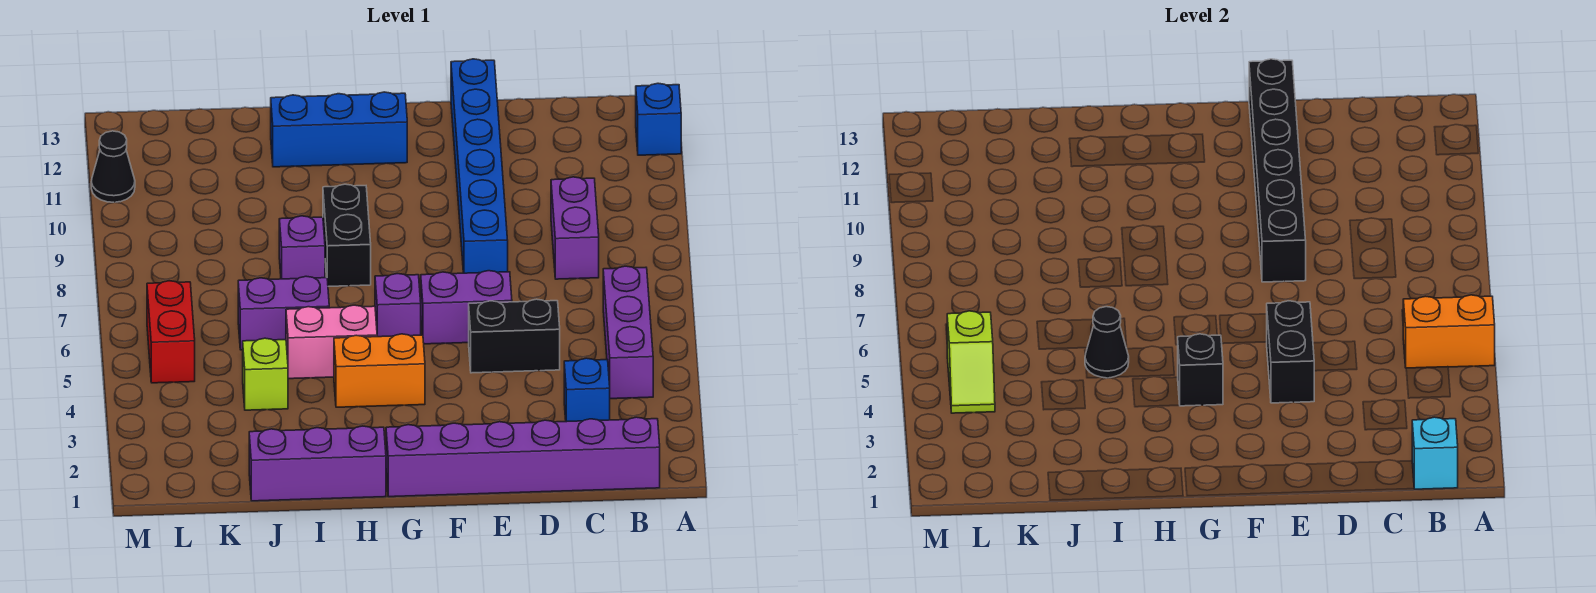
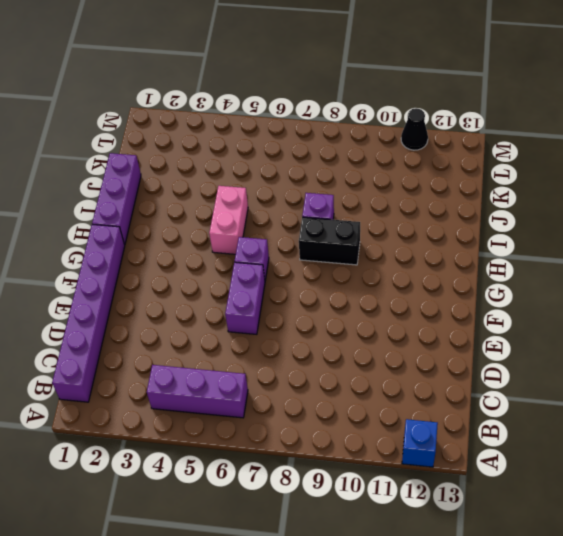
none -> blue brick C3 level 1
none -> purple brick C8:C9 level 1
none -> black brick D5:E5 level 1

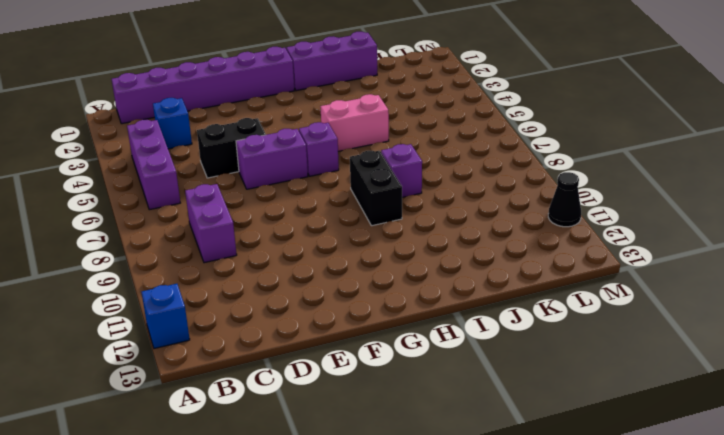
none -> blue brick E8:E13 level 1
none -> orange brick G4:H4 level 1
none -> blue brick G12:I12 level 1

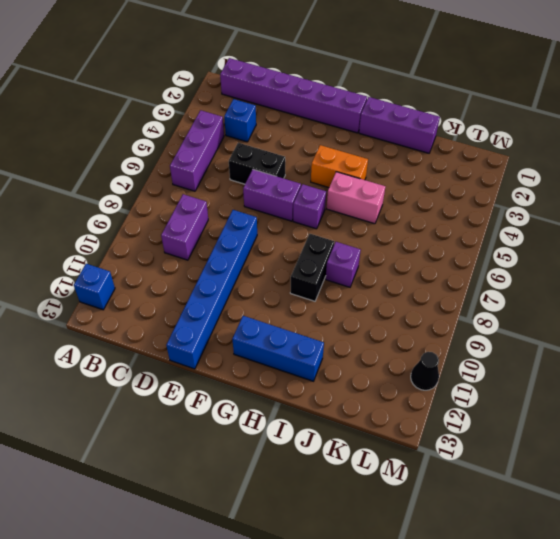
none -> purple brick I6:J6 level 1
none -> lime brick J4 level 1
none -> red brick L5:L6 level 1

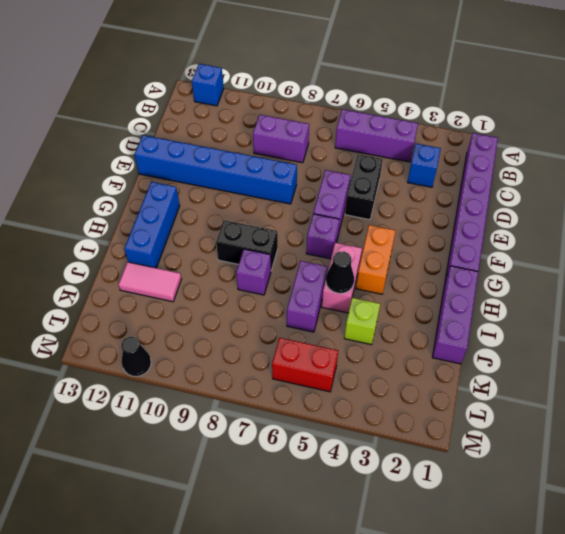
pink tile J11:J12 level 1 -> none
none -> orange brick A5:B5 level 2
none -> cyan brick B1 level 2
none -> black brick E4:E5 level 2

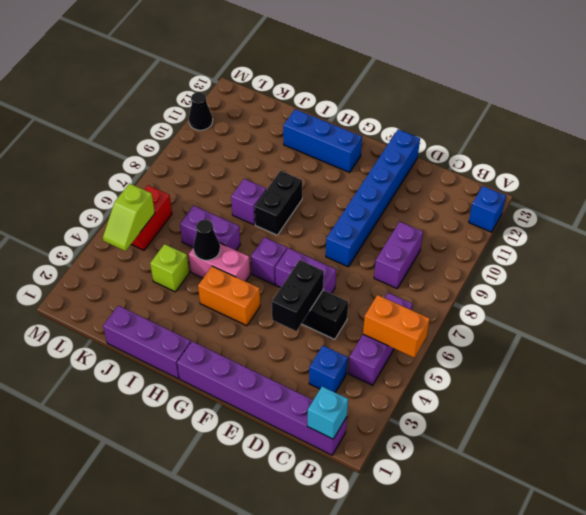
none -> black brick E8:E13 level 2
none -> black brick G4 level 2

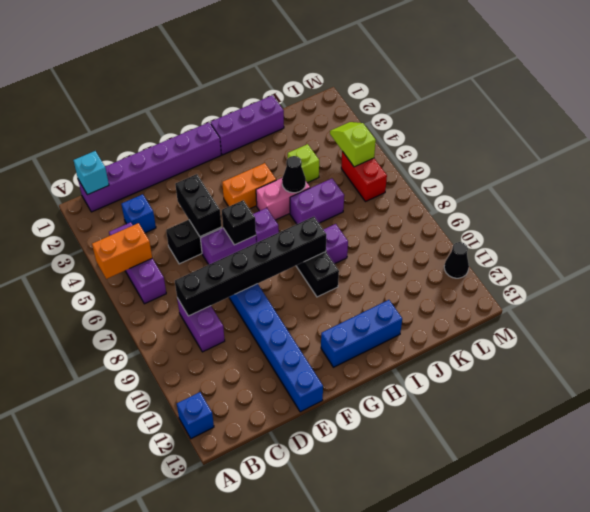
black brick C8:H8 level 2 -> black brick E8:E13 level 2
black brick F6 level 2 -> black brick G4 level 2

